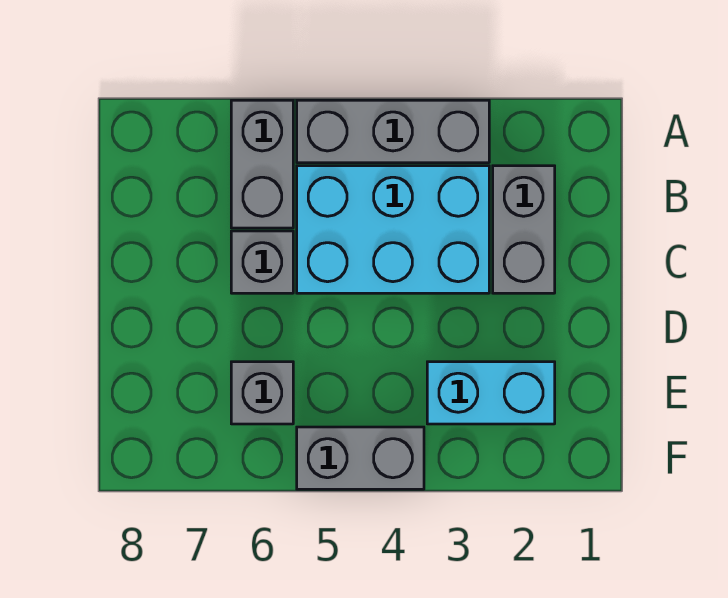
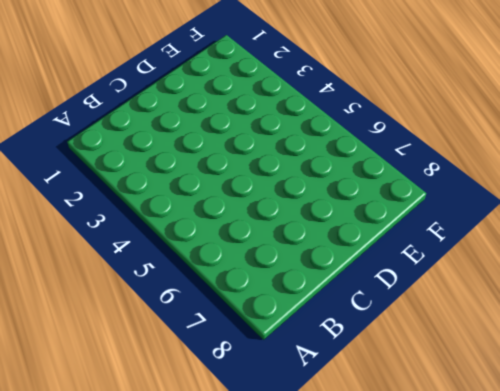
none -> grey brick A3:A5 level 1
none -> grey brick A6:B6 level 1

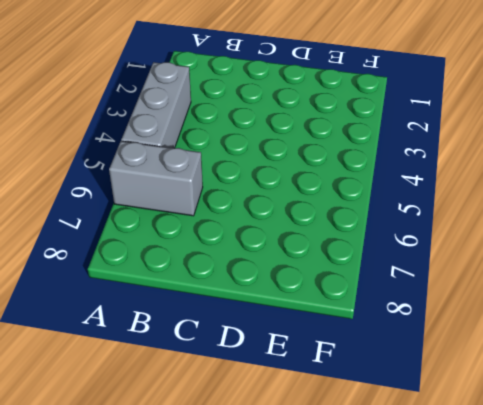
none -> grey brick B2:C2 level 1
none -> cyan brick B3:C5 level 1

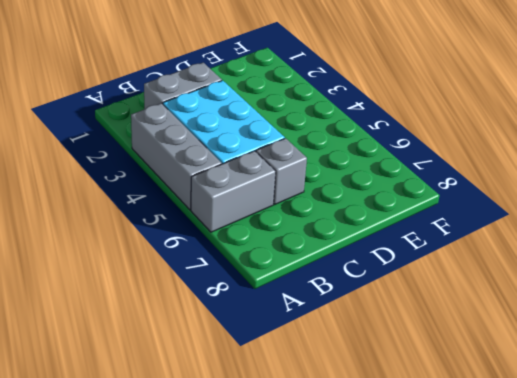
none -> cyan brick E2:E3 level 1
none -> grey brick E6 level 1

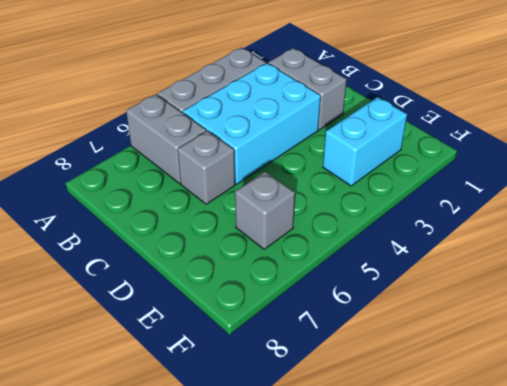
none -> grey brick F4:F5 level 1

